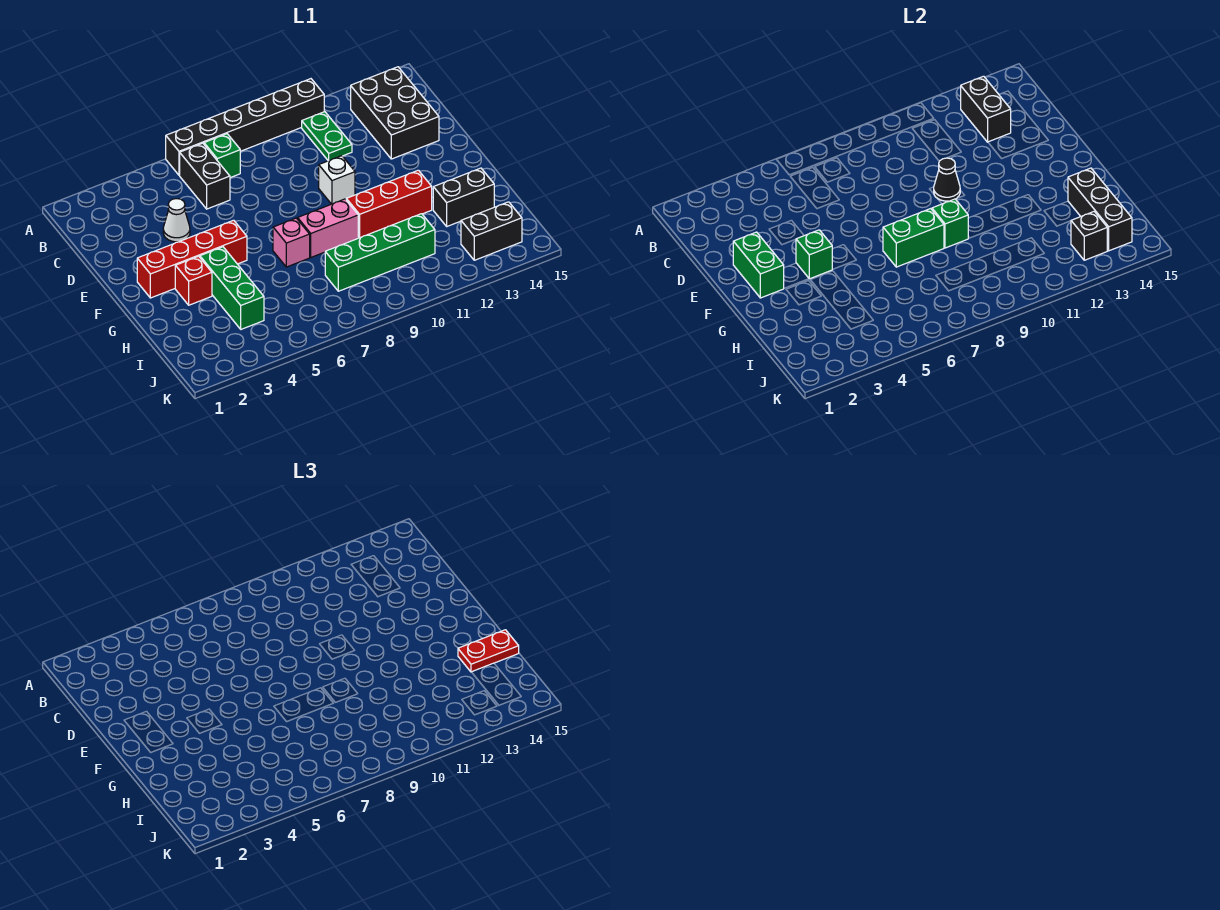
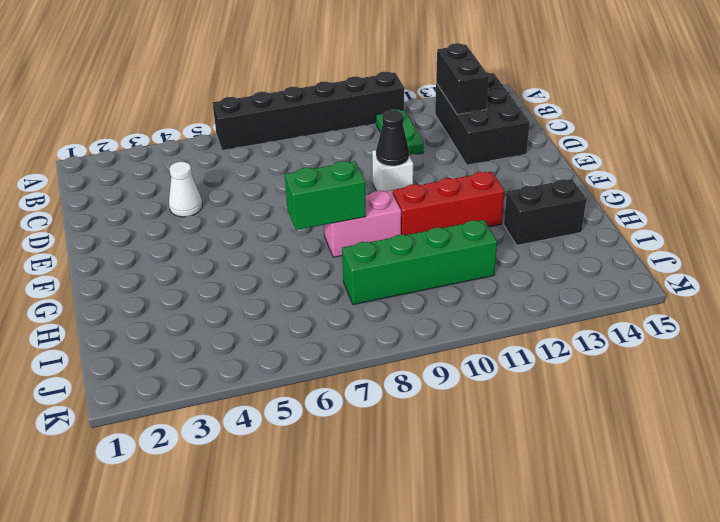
none -> black brick B6:C6 level 1
none -> green brick B7 level 1
none -> red brick F2:F5 level 1

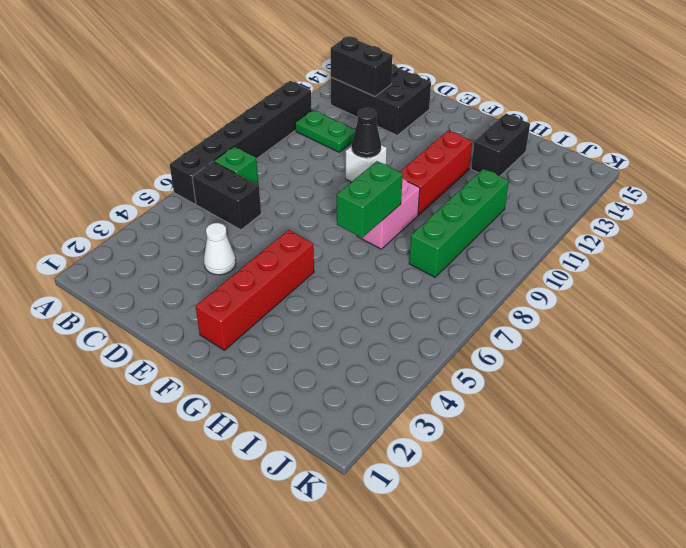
none -> red brick G3 level 1
none -> green brick G4:I4 level 1
none -> pink brick G7 level 1

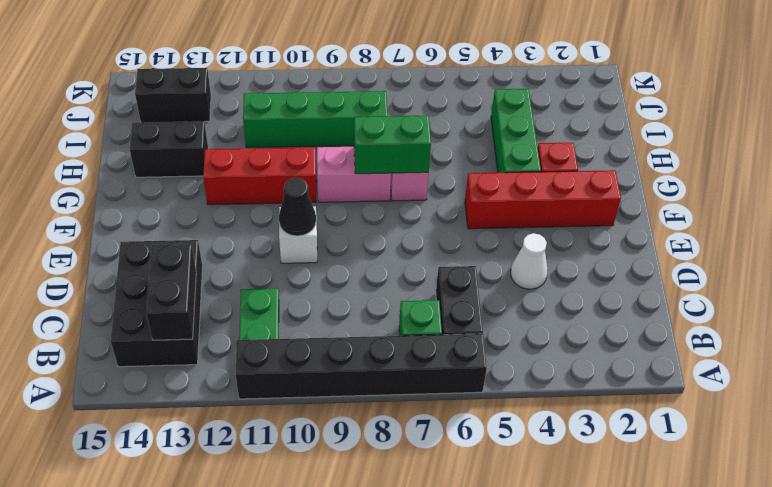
none -> green brick E2:F2 level 2
none -> green brick F4 level 2
none -> green brick G9 level 2

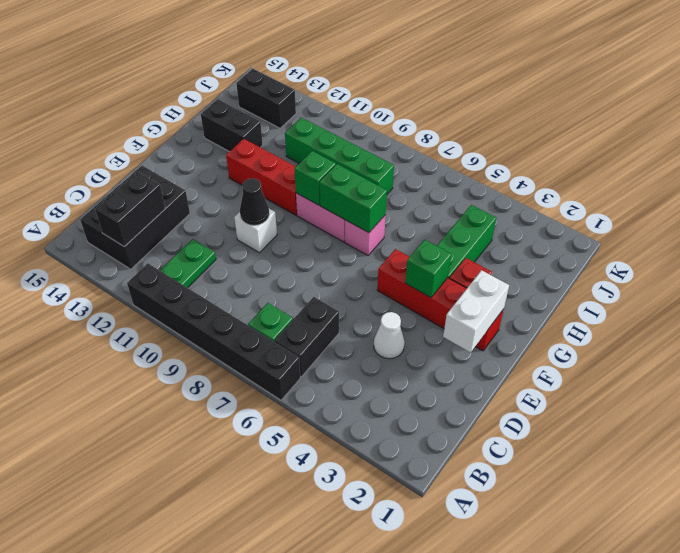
white brick E2:F2 level 2 -> green brick E2:F2 level 2
none -> black brick H14:J14 level 2
none -> black brick J13 level 2
none -> red plate H14:H15 level 3

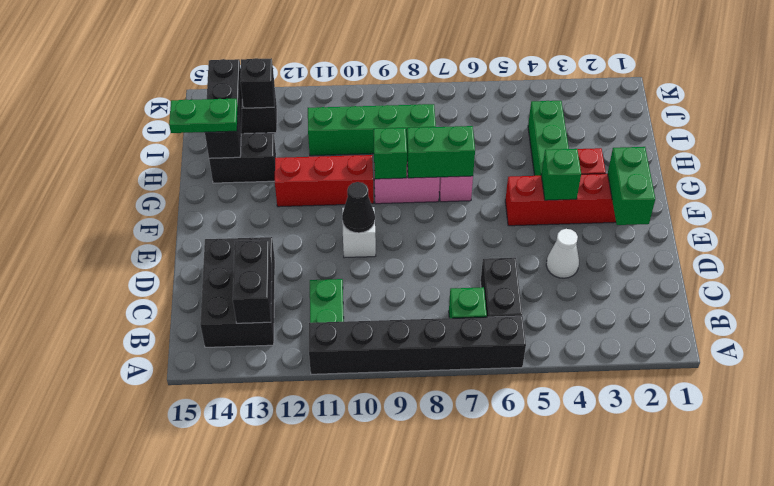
green plate H14:H15 level 3 -> red plate H14:H15 level 3

